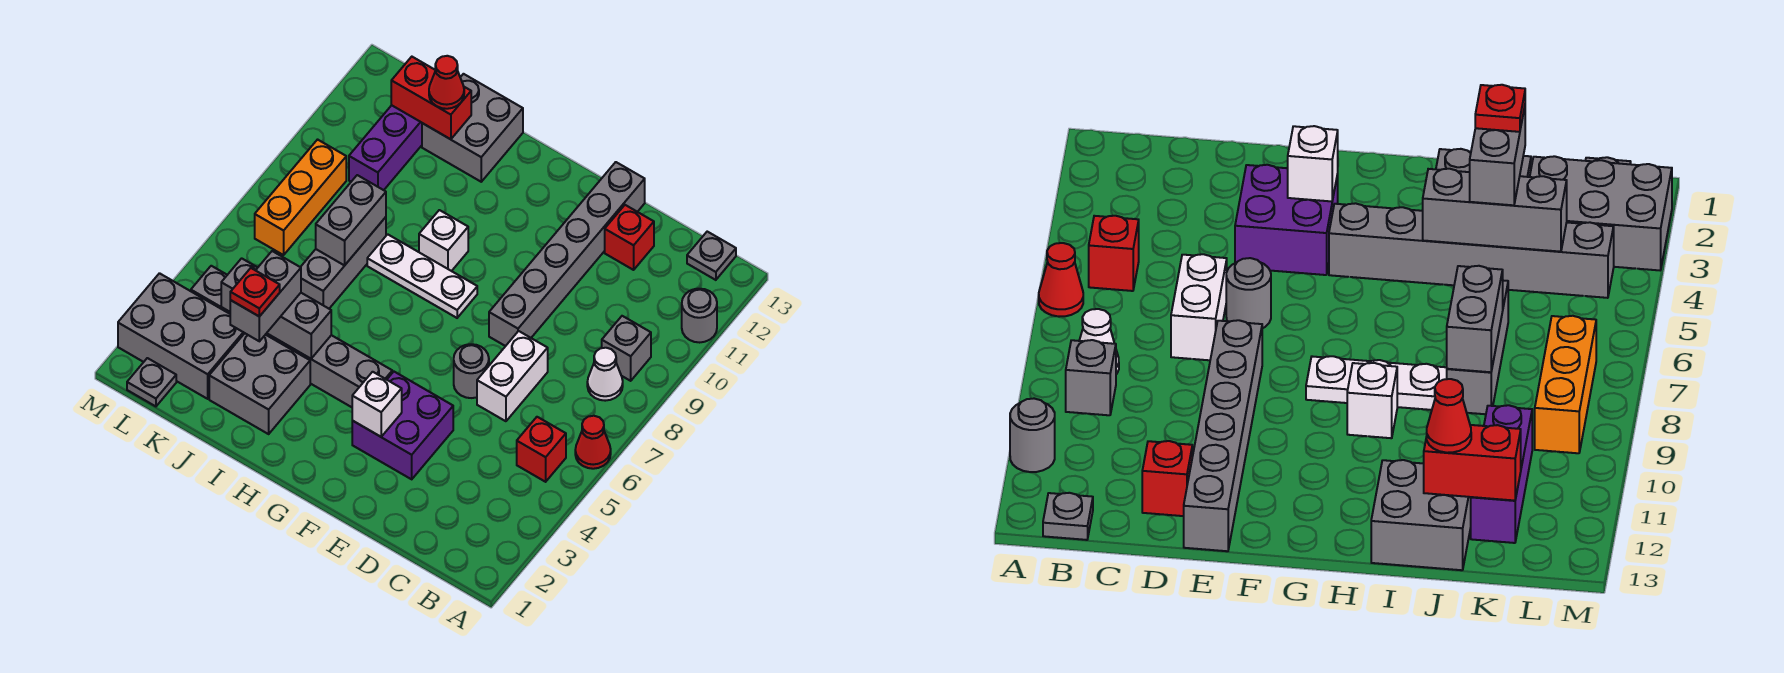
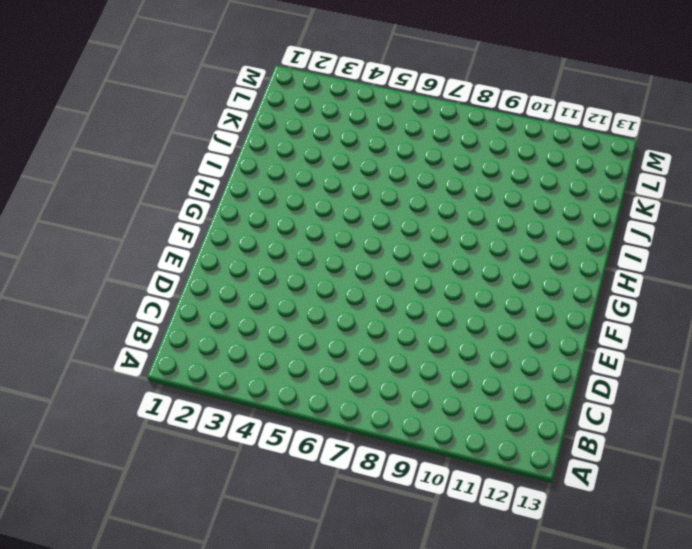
none -> red cone A6 level 1
none -> grey round brick A11 level 1
none -> red brick B5 level 1

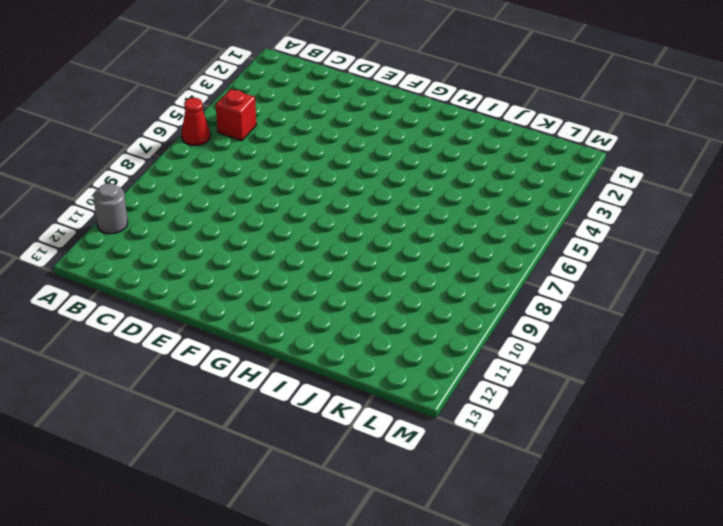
none -> white cone B8 level 1
none -> grey brick B9 level 1
none -> grey plate B13 level 1

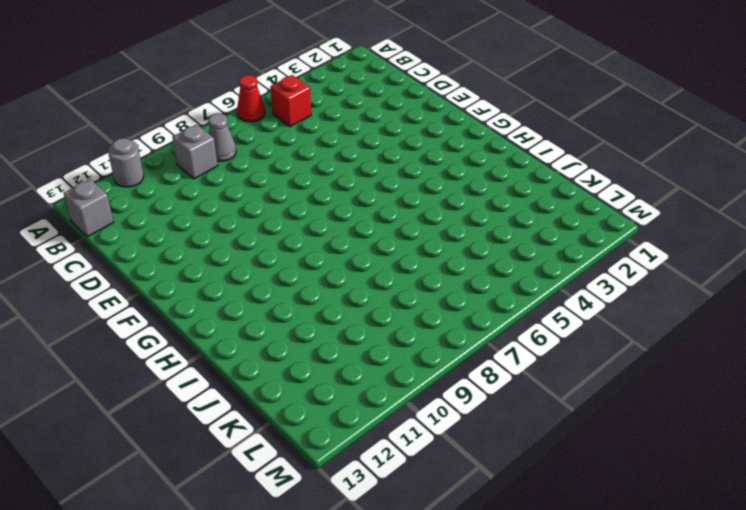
grey cone B8 level 1 -> white cone B8 level 1
grey brick B13 level 1 -> grey plate B13 level 1
none -> white brick D6:D7 level 1
none -> red brick D12 level 1
none -> purple brick E3:F4 level 1

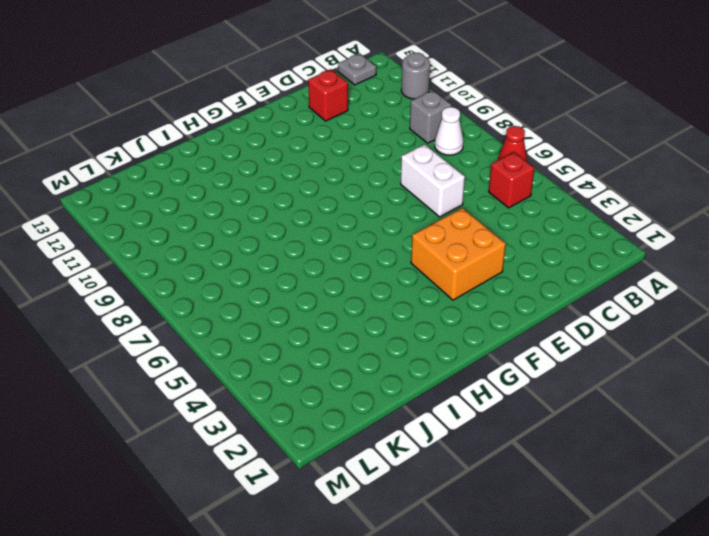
orange brick E3:F4 level 1 -> purple brick E3:F4 level 1
none -> grey round brick E6 level 1
none -> grey brick E8:E13 level 1
none -> grey brick G4:L4 level 1

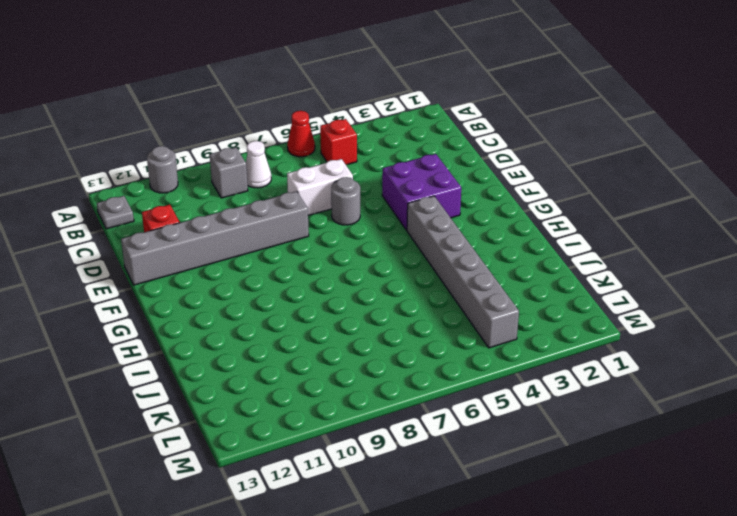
none -> white plate G8:I8 level 1
none -> white brick H9 level 1
none -> grey brick I2:J3 level 1

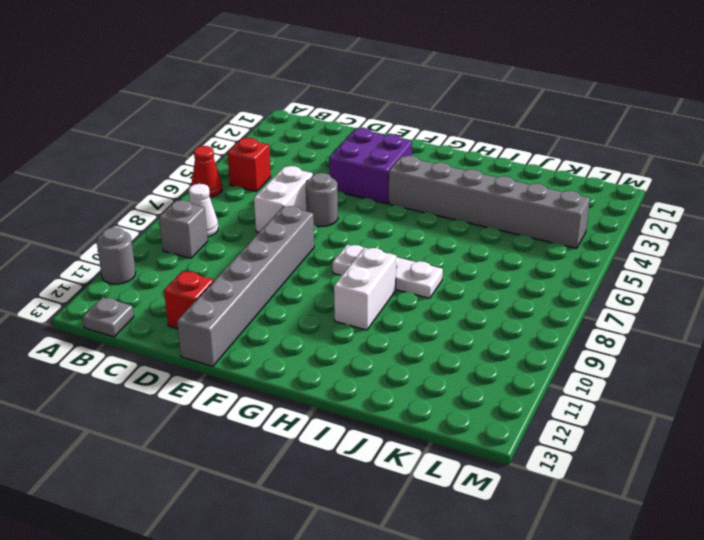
white brick H9:H10 level 1 -> white brick H9 level 1
none -> grey brick I2:J3 level 1
none -> grey brick I12:J13 level 1
none -> grey brick J6:J8 level 1

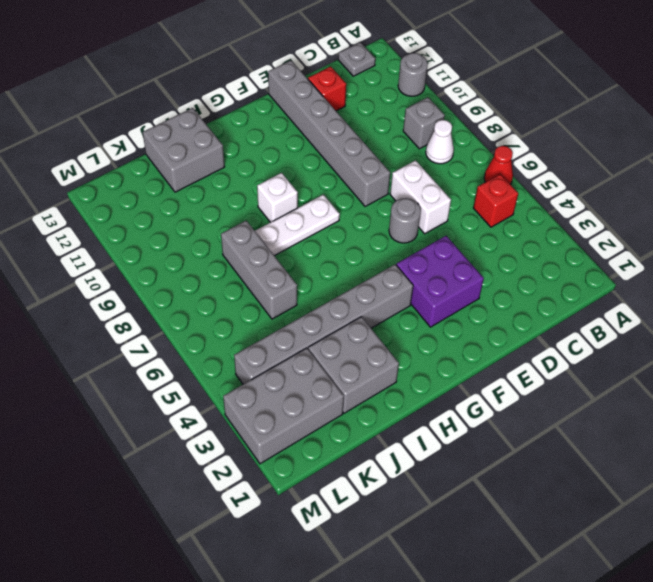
none -> purple brick K10:K12 level 1
none -> grey plate L1 level 1
none -> orange brick L7:L9 level 1

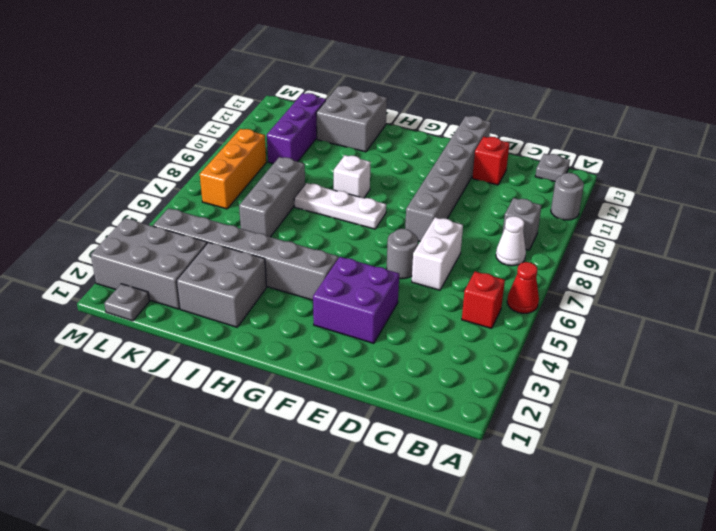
none -> white brick F3 level 2
none -> grey brick I4:K4 level 2
none -> grey brick J7:J8 level 2

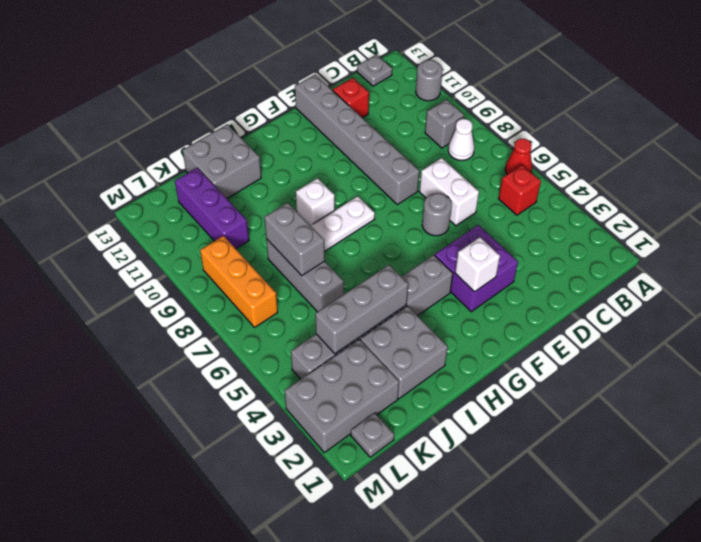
none -> red brick J12:K12 level 2
none -> grey brick J3:J4 level 3
none -> red cone J12 level 3

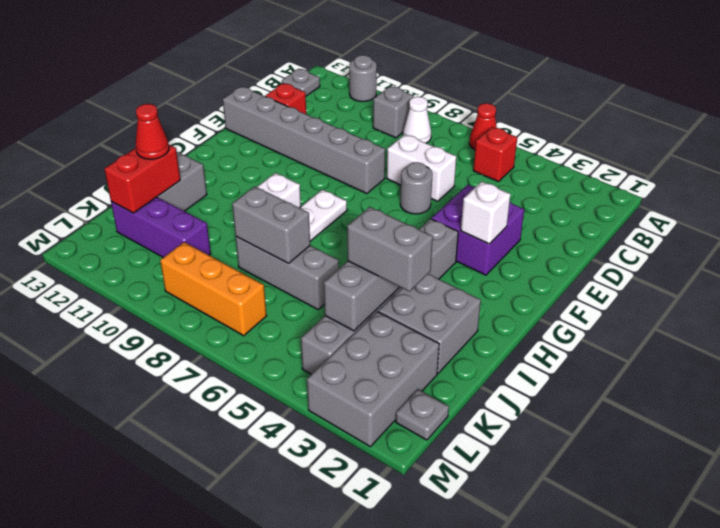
none -> red plate J3 level 4

